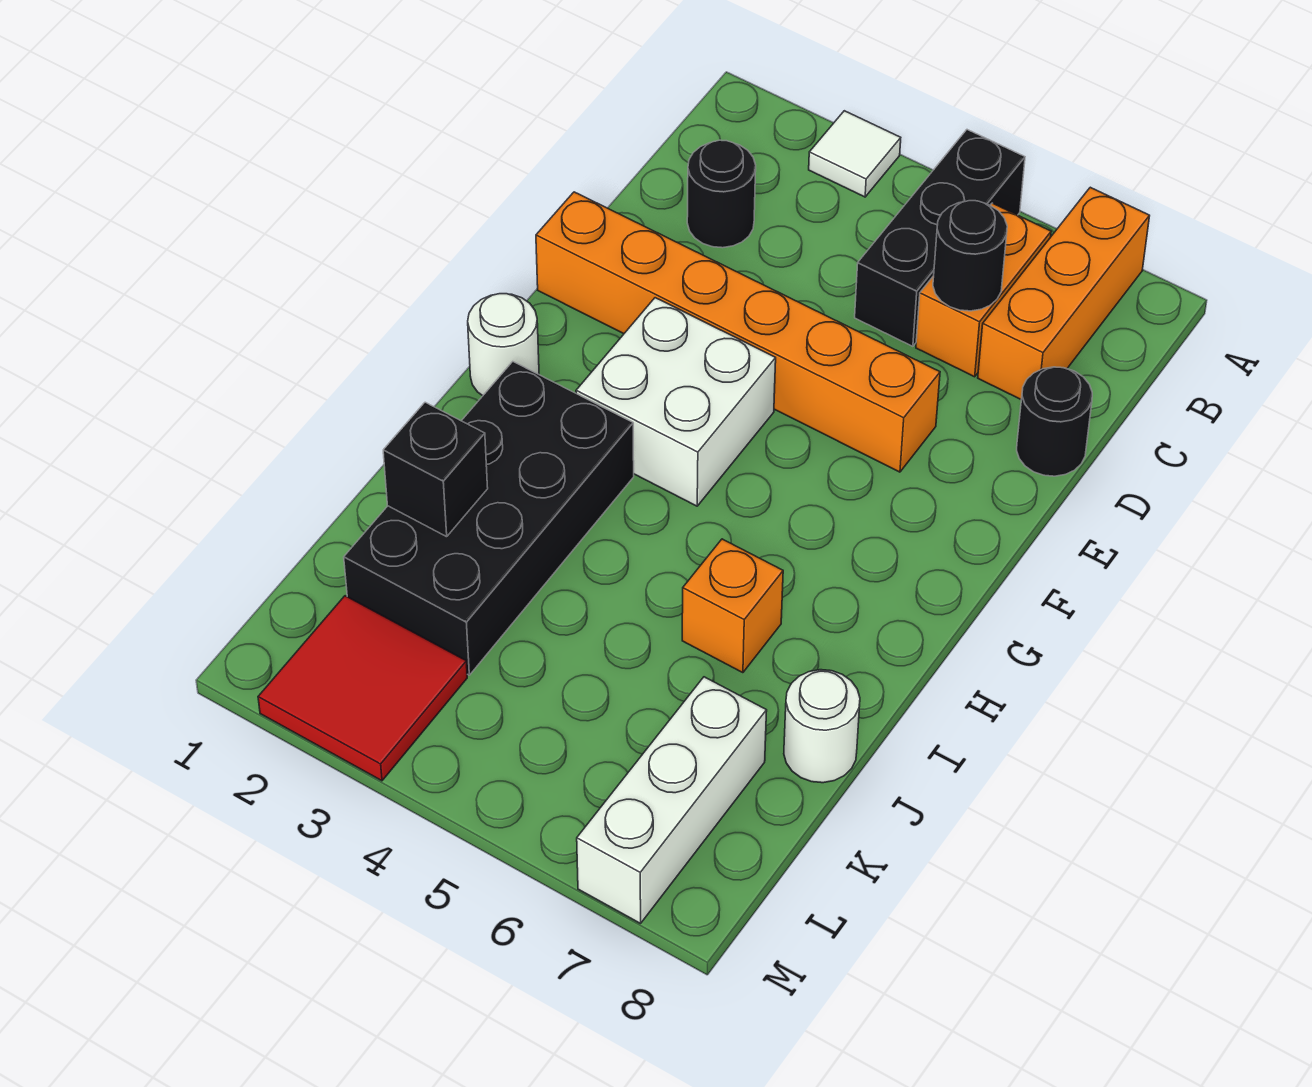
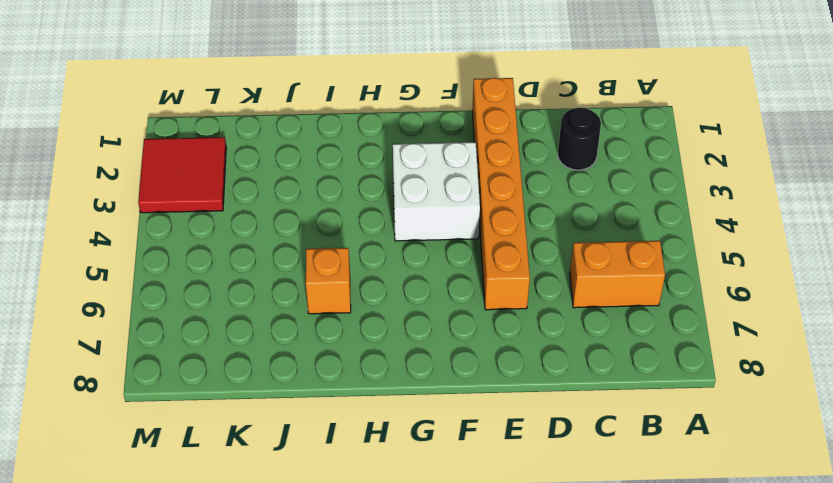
none -> white tile A3 level 1
none -> black brick A5:C5 level 1
none -> orange brick A7:C7 level 1

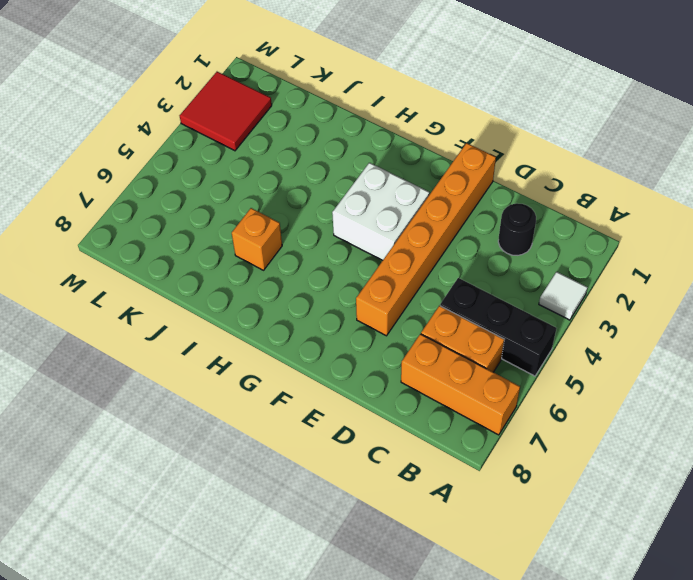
none -> black round brick D8 level 1
none -> white round brick G1 level 1
none -> black brick H2:K3 level 1

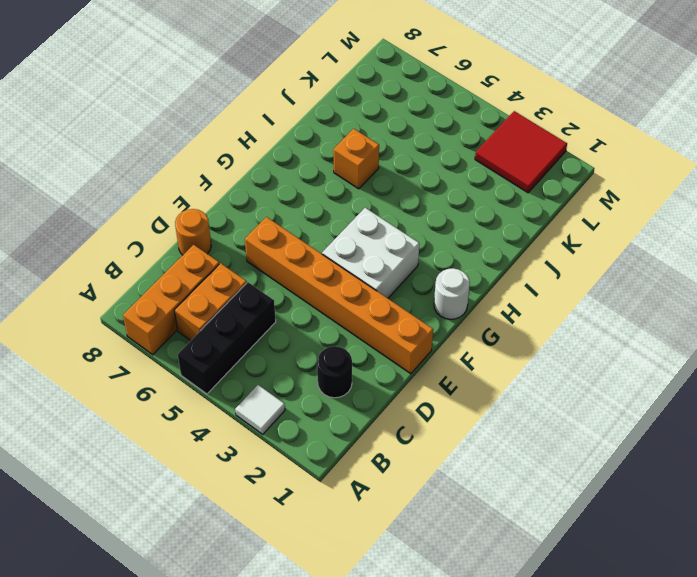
orange round brick D8 level 1 -> black round brick D8 level 1
none -> black brick H2:K3 level 1
none -> white round brick J8 level 1
none -> white brick K7:M7 level 1

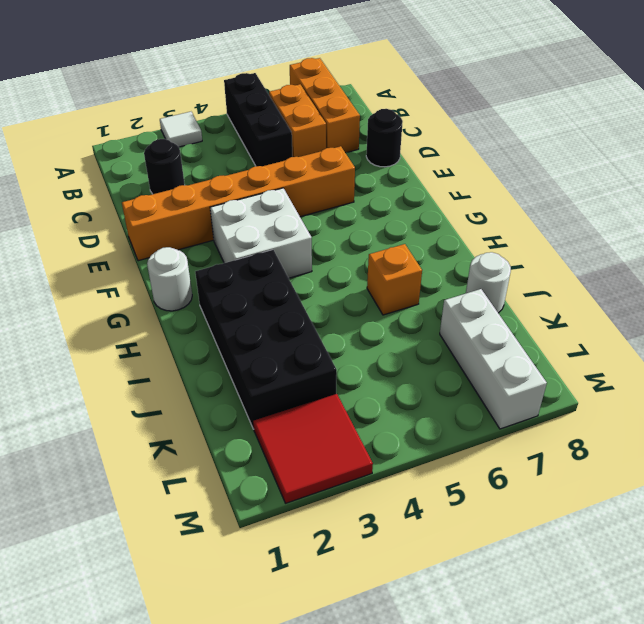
none -> black round brick C6 level 2
none -> black brick J2 level 2

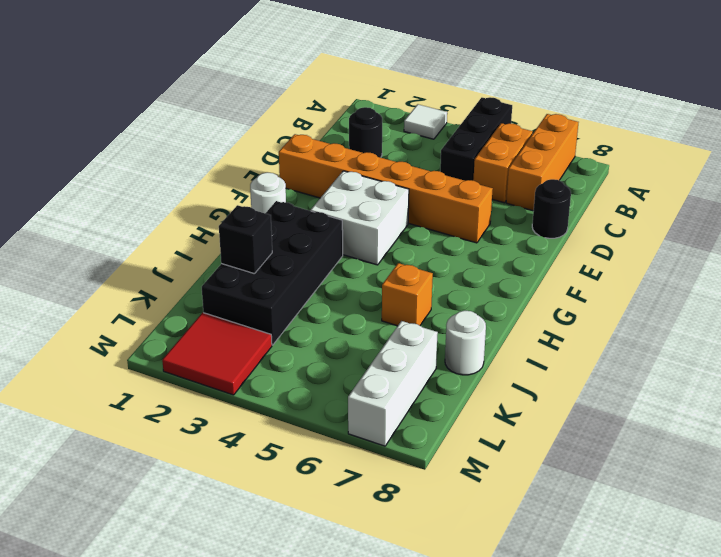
none -> black round brick C6 level 2

